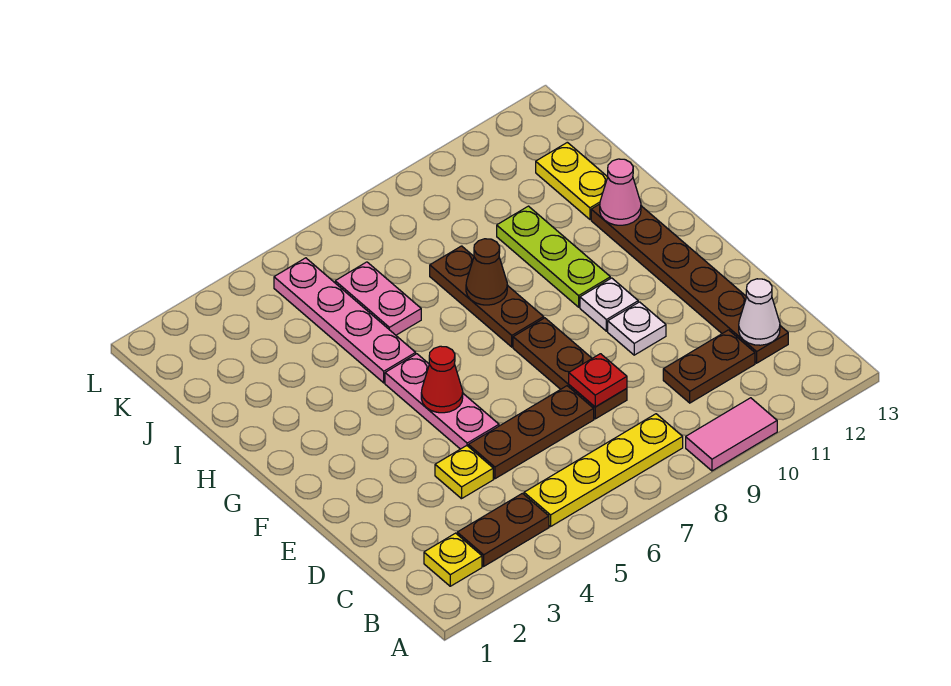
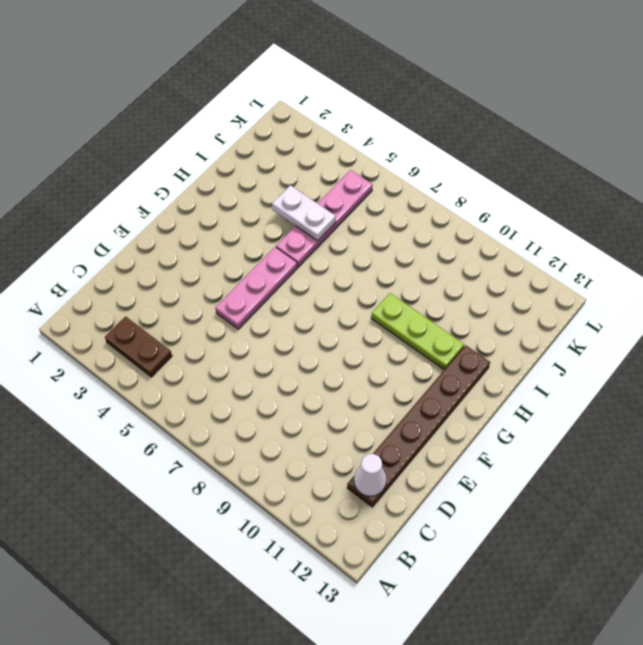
lime plate H9:H11 level 1 -> lime plate G10:I10 level 1
white plate I4:I5 level 2 -> none
none -> pink tile A9:A10 level 1
none -> yellow plate B2 level 1
none -> yellow plate B5:B8 level 1

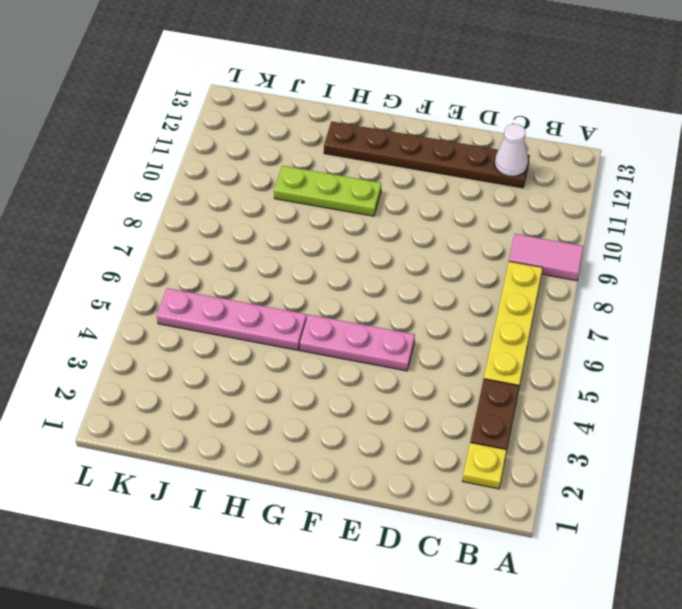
pink tile A9:B9 level 1 -> pink tile A9:A10 level 1
none -> brown plate C10:C11 level 1
none -> yellow plate D4 level 1
none -> brown plate D5:D7 level 1

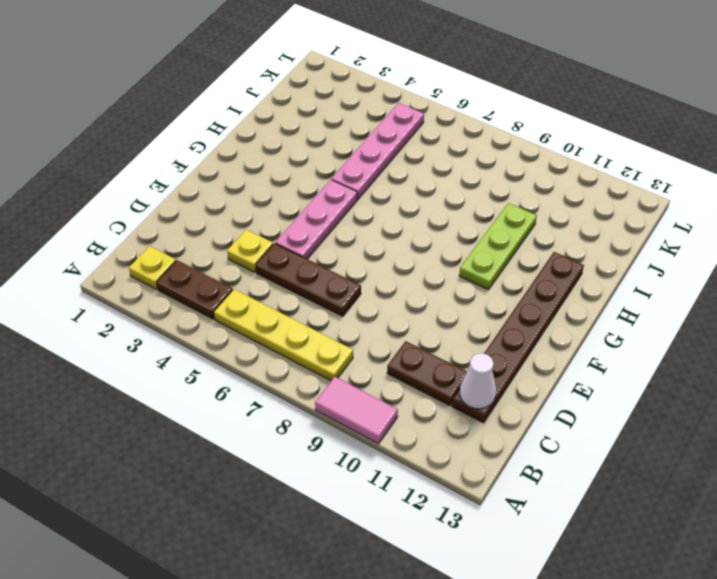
none -> brown plate D8:F8 level 1
none -> white plate E10 level 1
none -> white plate F10 level 1

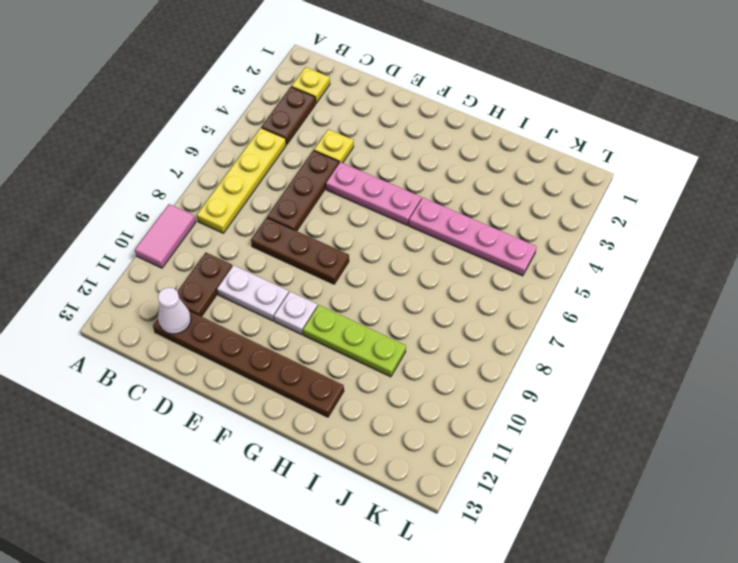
white plate D10:E10 level 1 -> white plate E10 level 1
none -> brown plate G8:I8 level 1
none -> pink plate I6:J6 level 1
none -> yellow plate I12:J12 level 1

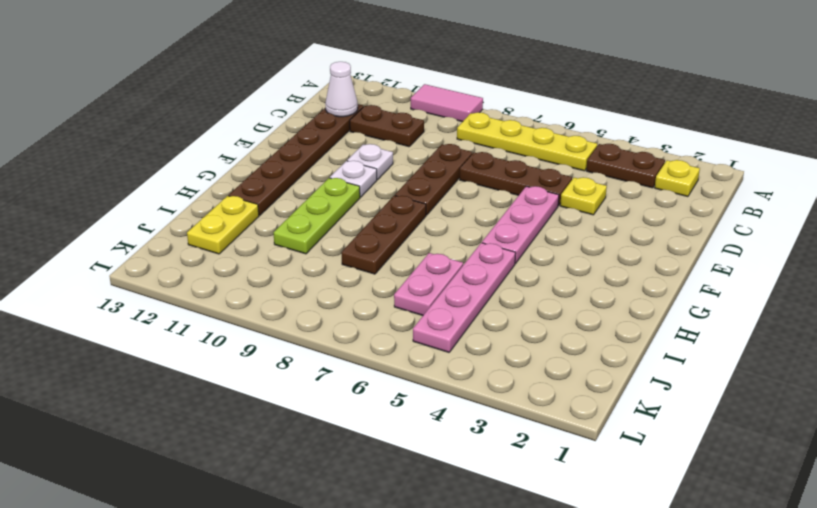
none -> red plate D8 level 2
none -> red cone F5 level 2
none -> brown cone H8 level 2

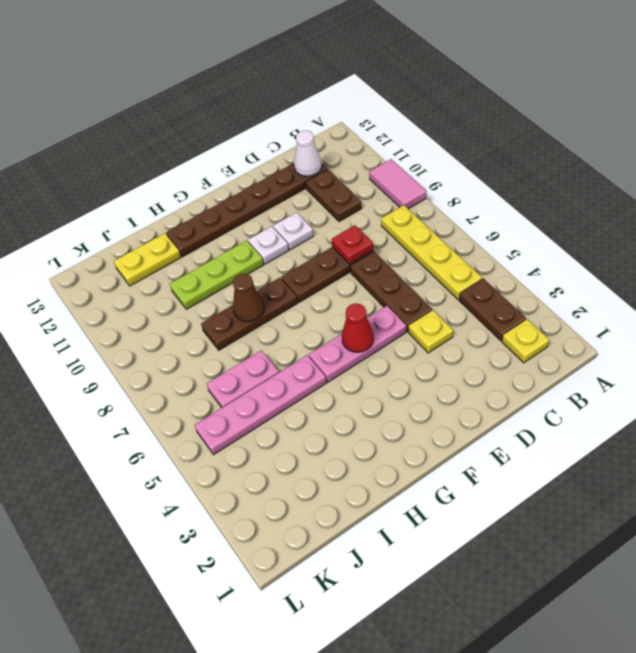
none -> pink cone H12 level 2

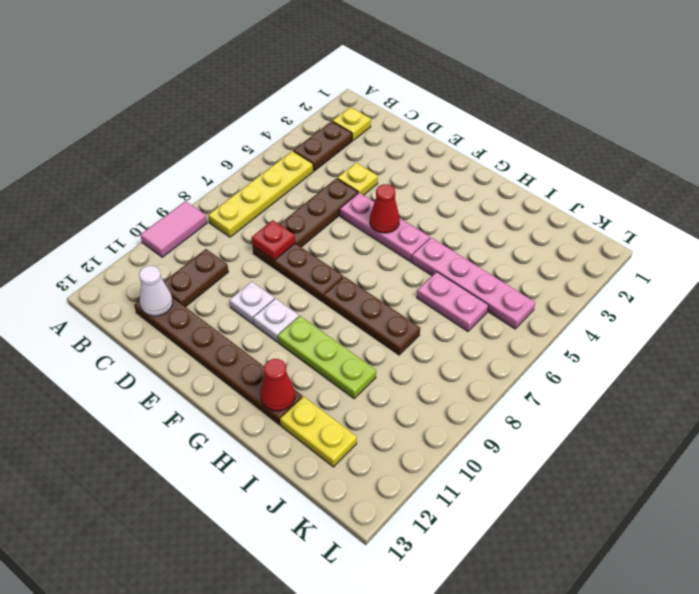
red cone H12 level 2 -> pink cone H12 level 2
none -> brown cone H8 level 2

